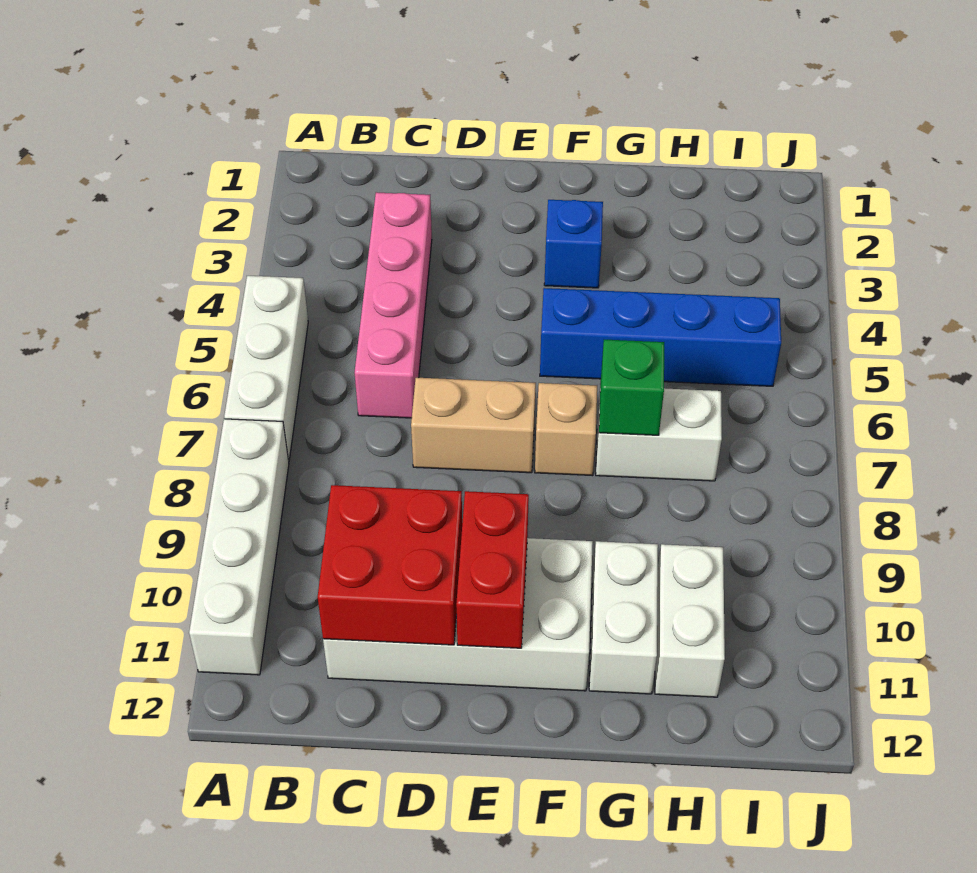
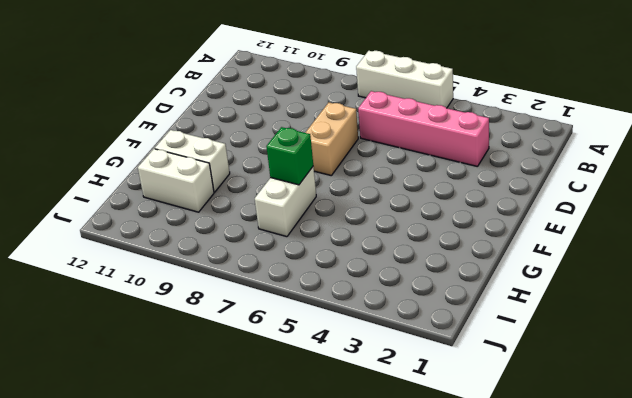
none -> white brick A8:A11 level 1
none -> white brick C10:F11 level 1
none -> blue brick F3 level 1

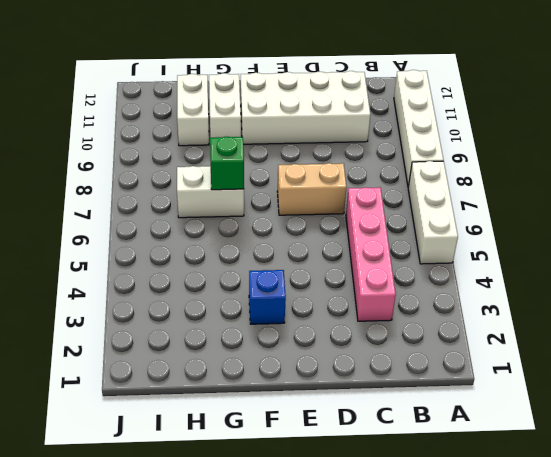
none -> blue brick F5:I5 level 1
none -> tan brick F7 level 1
none -> red brick C10:D11 level 2

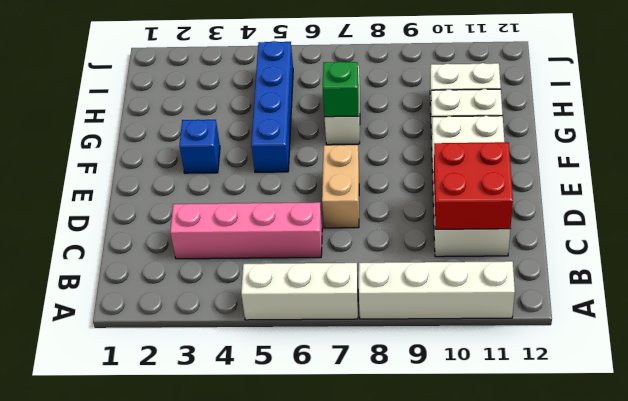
none -> tan brick F7 level 1
none -> red brick E10:E11 level 2

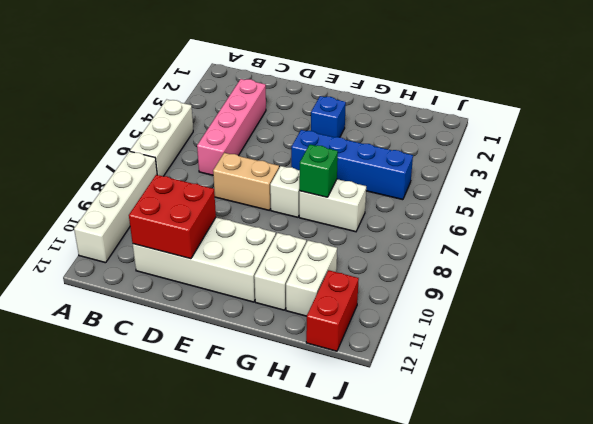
white brick F7 level 1 -> tan brick F7 level 1
red brick I11:I12 level 1 -> red brick E10:E11 level 2

